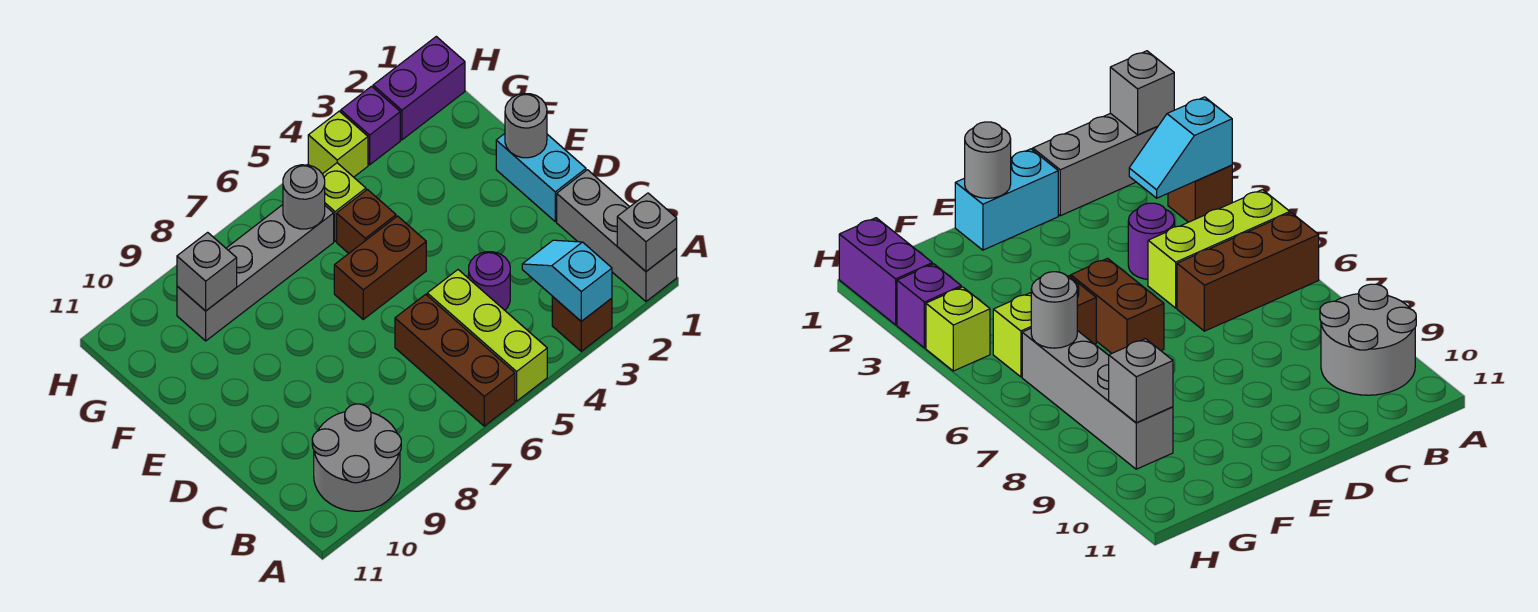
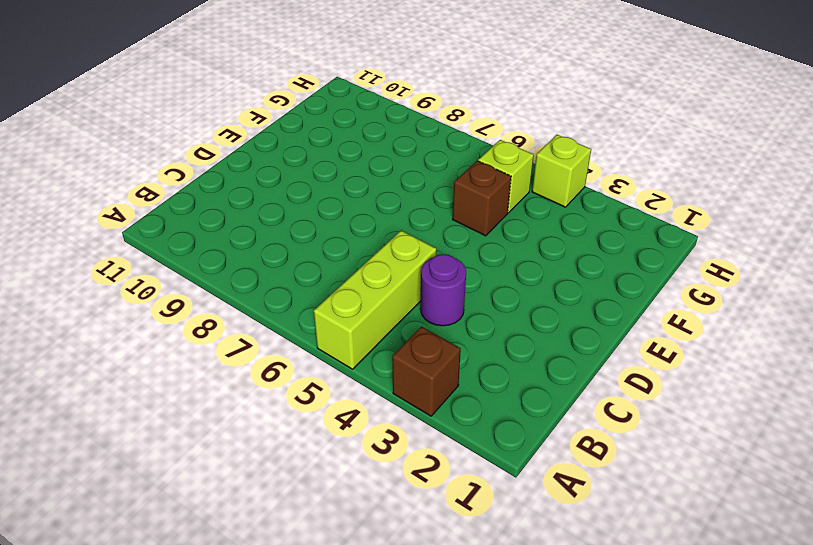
none -> grey brick A1:C1 level 1
none -> brown brick A6:C6 level 1
none -> grey round brick A9:B10 level 1

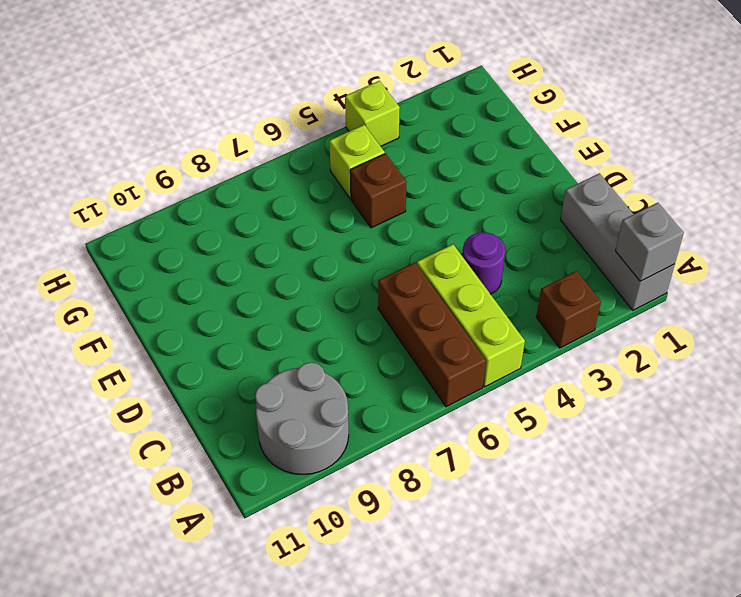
none -> cyan brick D1:E1 level 1
none -> brown brick E5:E6 level 1
none -> grey brick G6:G9 level 1

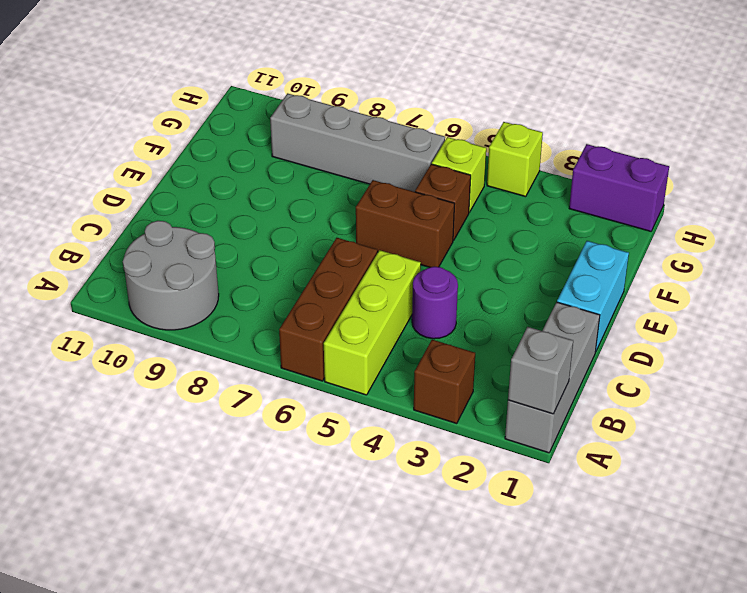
none -> purple brick H3 level 1
none -> cyan slope A3:B3 level 2 top A
none -> grey round brick E1 level 2

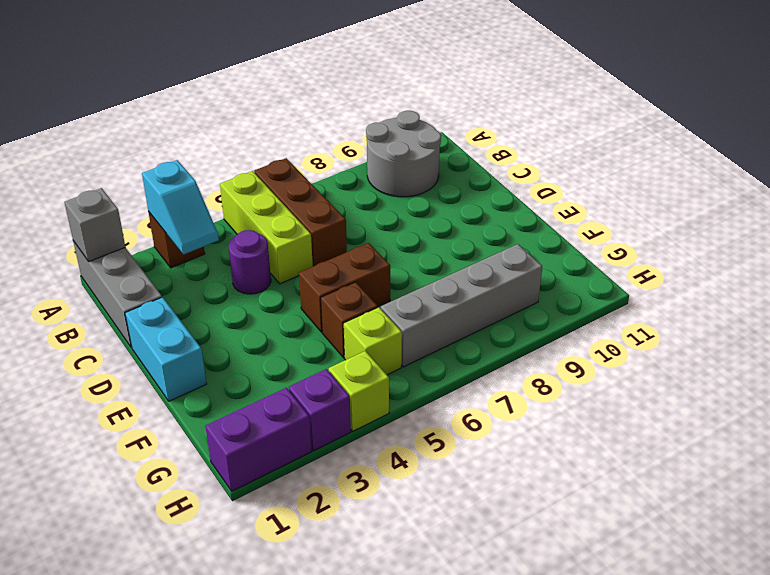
none -> grey round brick E1 level 2
none -> grey round brick G6 level 2
none -> grey brick G9 level 2

